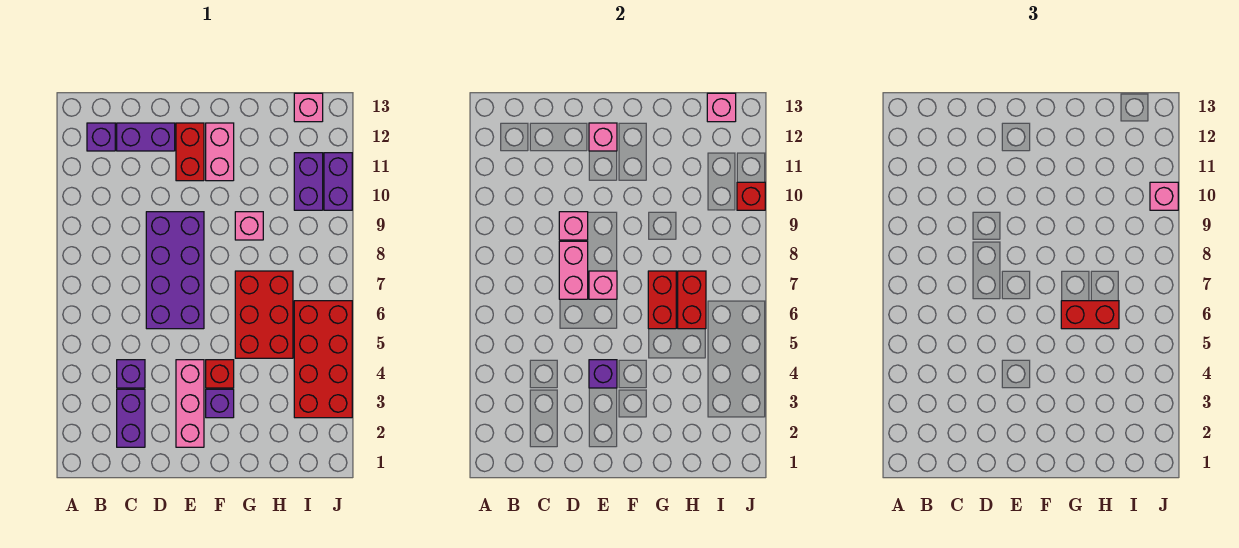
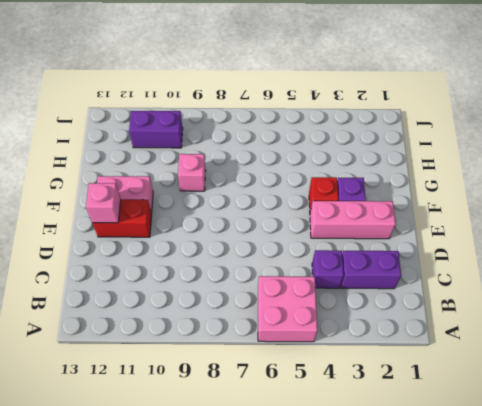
pink brick A5:B6 level 1 -> none
none -> purple brick B12 level 1
none -> purple brick C12:D12 level 1
none -> purple brick D6:E9 level 1

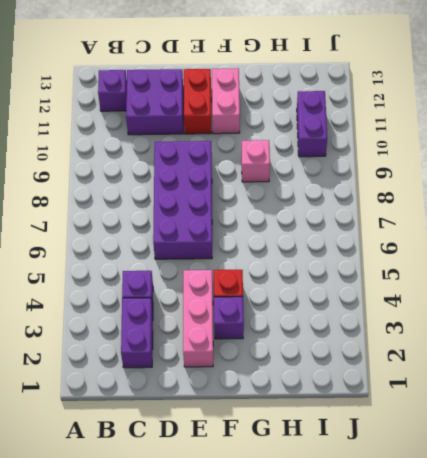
purple brick C11:D12 level 1 -> purple brick C12:D12 level 1
none -> red brick G5:H7 level 1
none -> red brick I3:J6 level 1
none -> pink brick I13 level 1

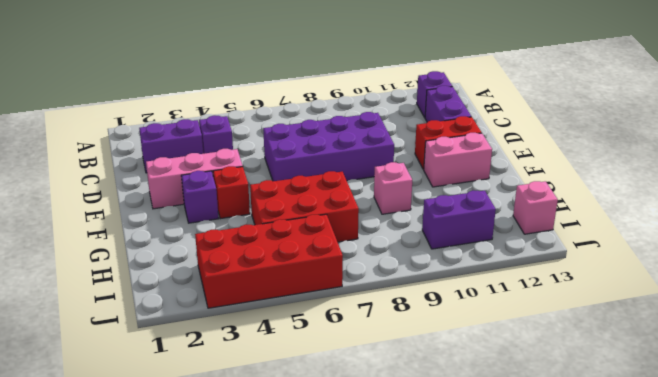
none -> purple brick J10:J11 level 1
none -> pink brick D7:D8 level 2
none -> pink brick D9 level 2

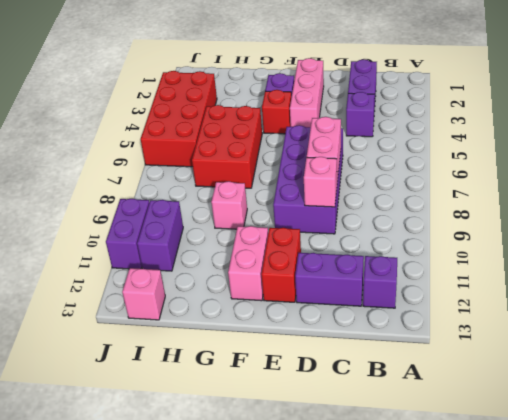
none -> purple brick E4 level 2
none -> pink brick E7 level 2
none -> pink brick E12 level 2

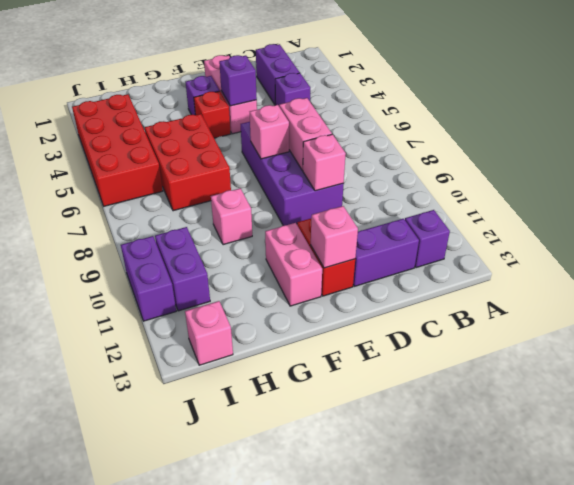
none -> red brick G6:G7 level 2
none -> red brick H6:H7 level 2
none -> pink brick I13 level 2

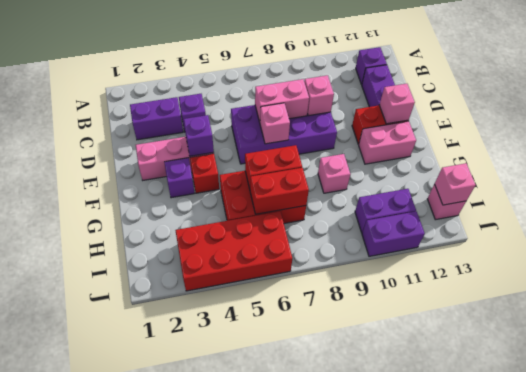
none -> red brick J10 level 2
none -> red brick G6:H6 level 3
none -> pink brick J10 level 3

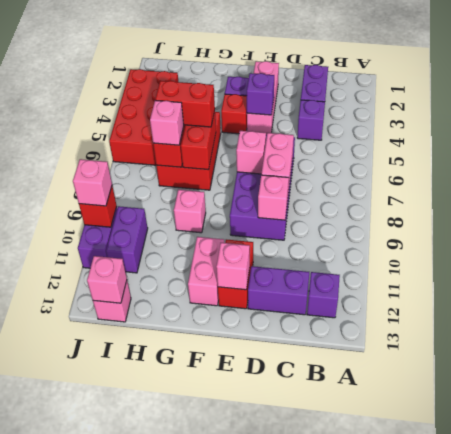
pink brick H7 level 3 -> none

